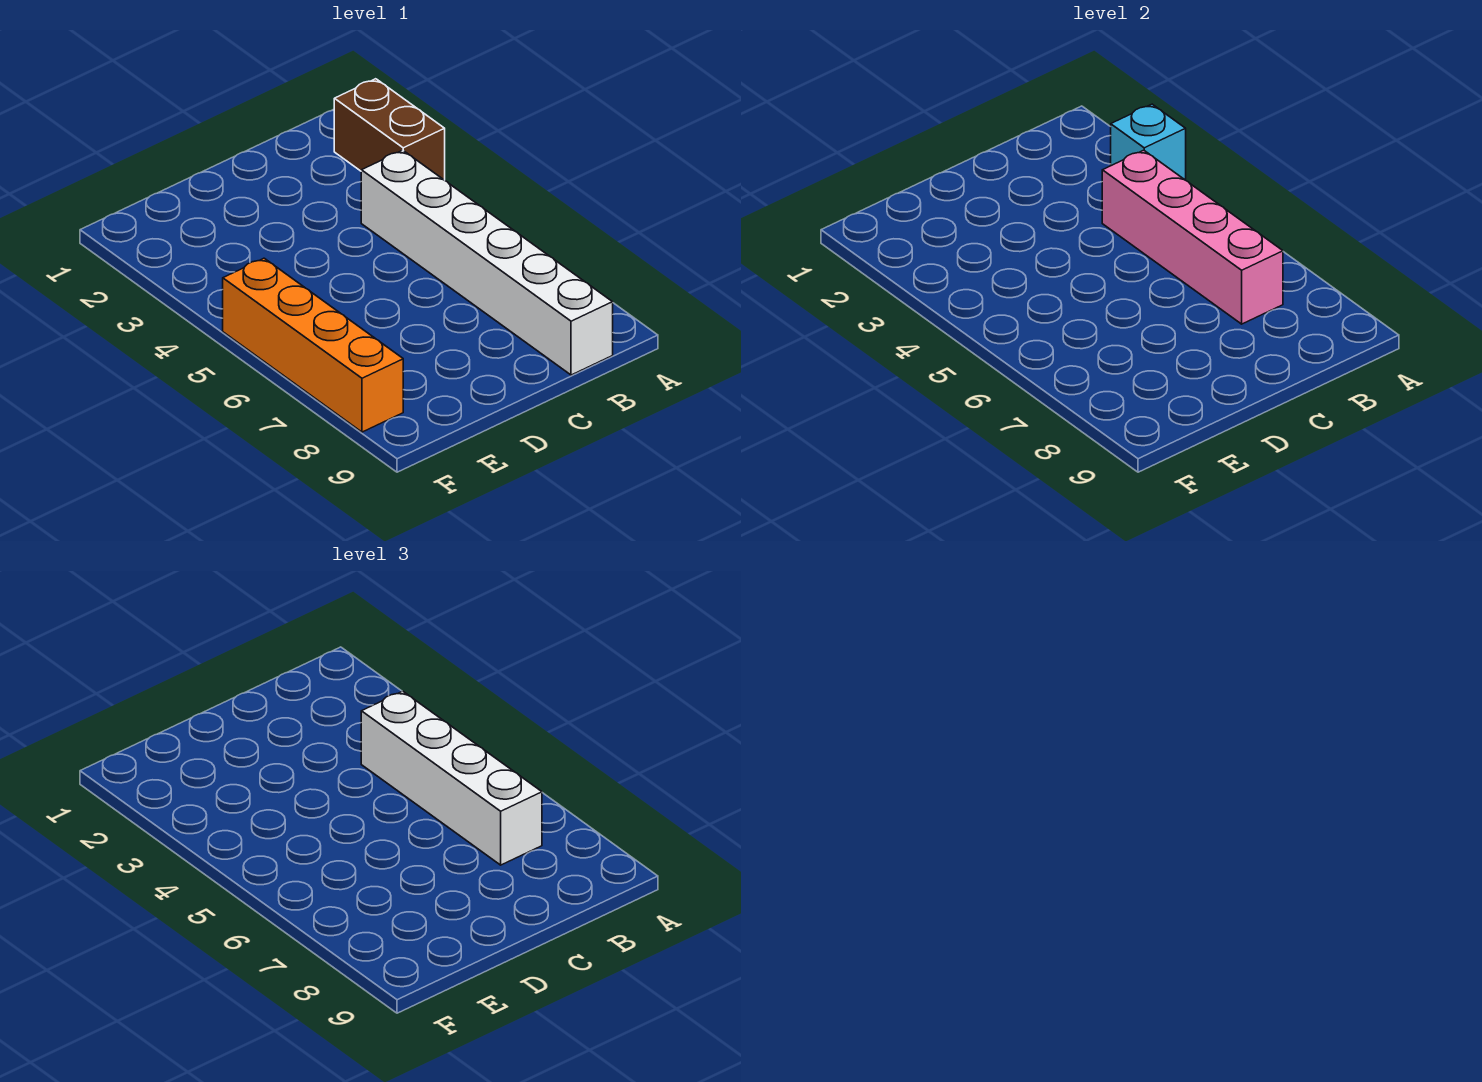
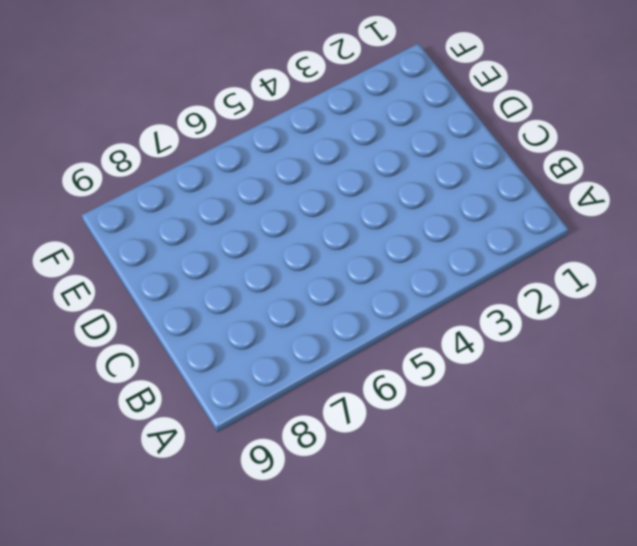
none -> brown brick A2:A3 level 1
none -> white brick B4:B9 level 1

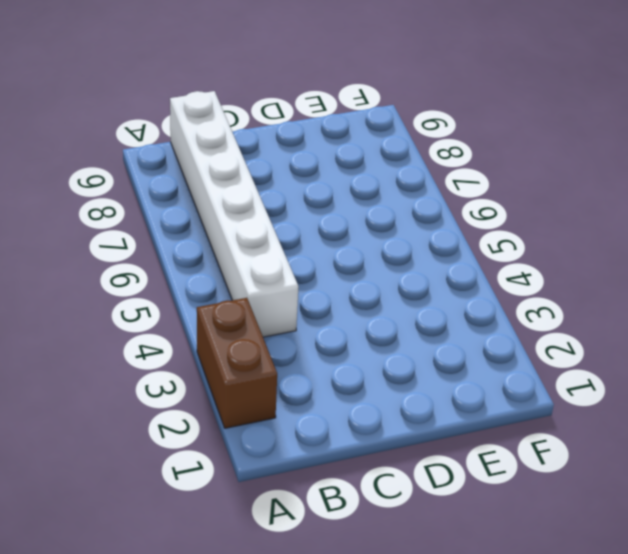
none -> orange brick F5:F8 level 1
none -> cyan brick A3 level 2

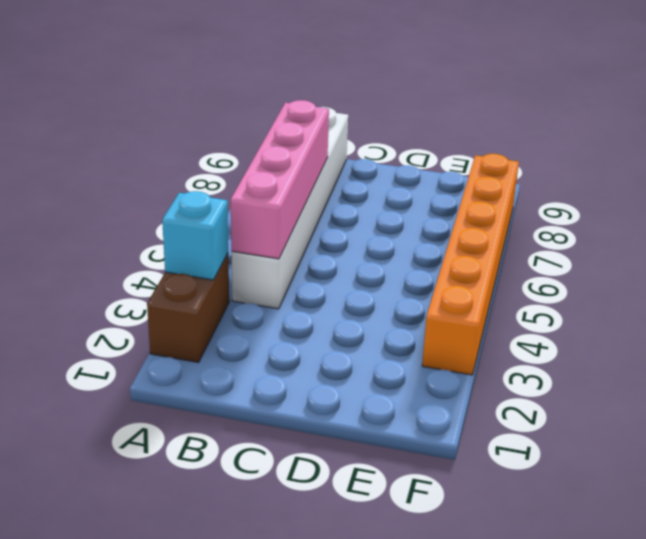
orange brick F3:F8 level 1 -> orange brick F5:F8 level 1
none -> white brick B4:B7 level 3

